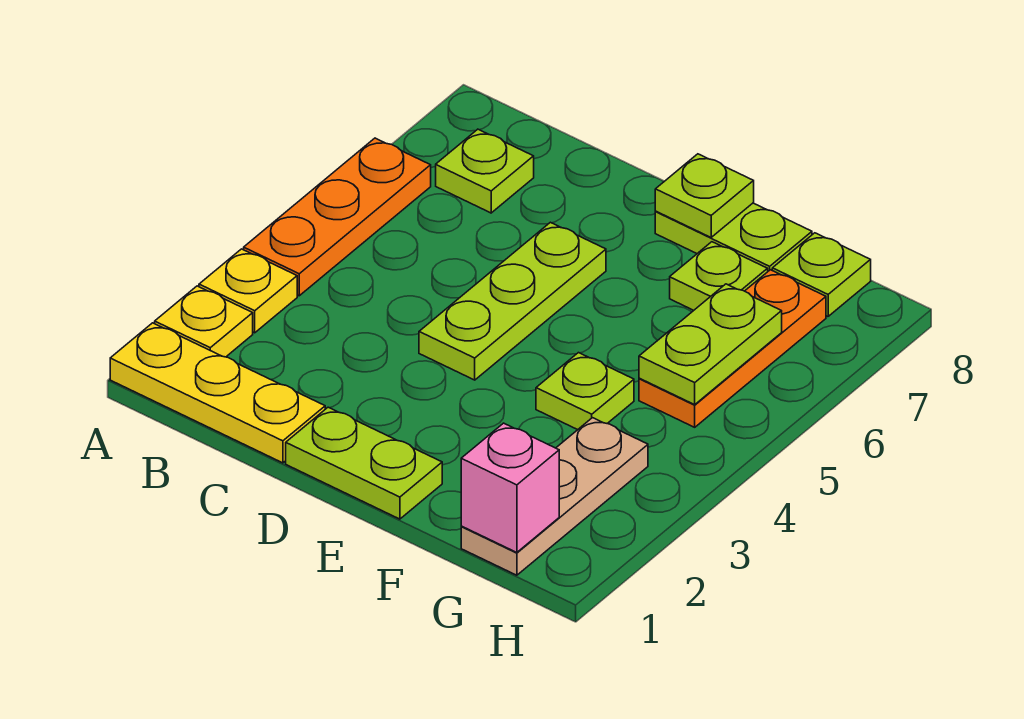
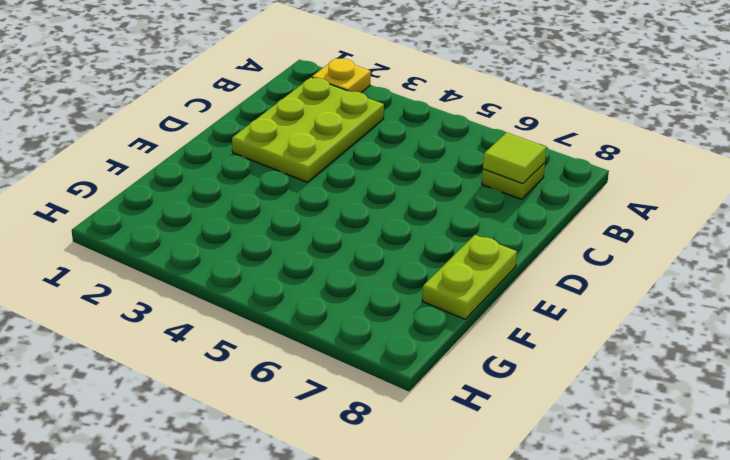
lime plate B2:D3 level 1 -> none
lime tile B7 level 2 -> none
none -> yellow plate A1:C1 level 1
none -> yellow plate A3 level 1
none -> orange plate A4:A6 level 1

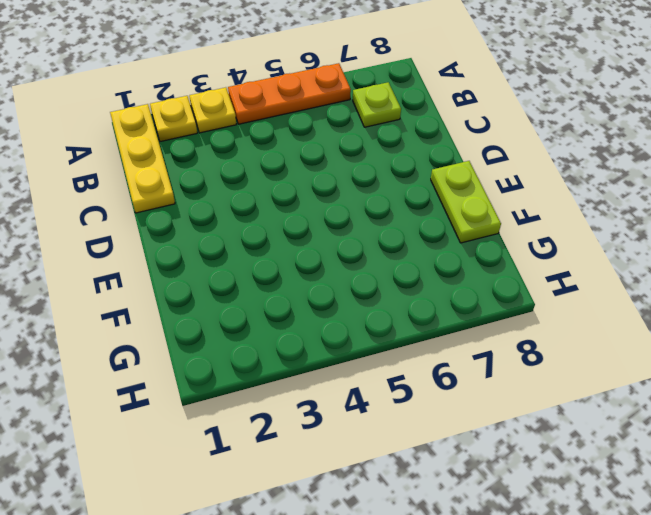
none -> lime plate D1:E1 level 1
none -> lime plate D4:D6 level 1
none -> lime plate F4 level 1

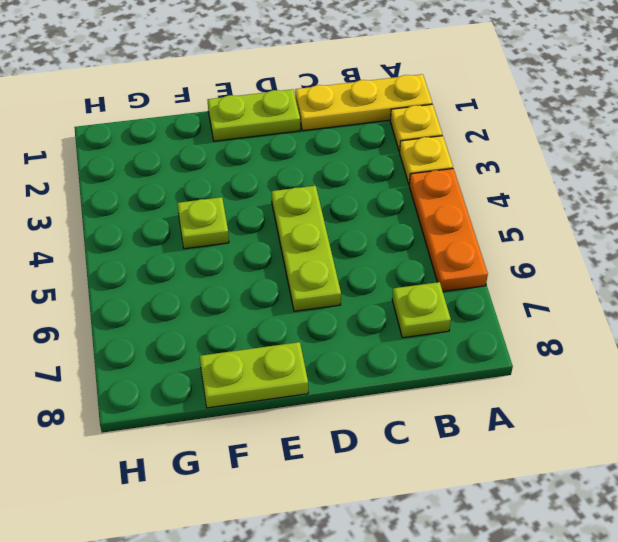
none -> lime plate F7 level 1
none -> tan plate G1:G3 level 1
none -> orange plate G5:G7 level 1

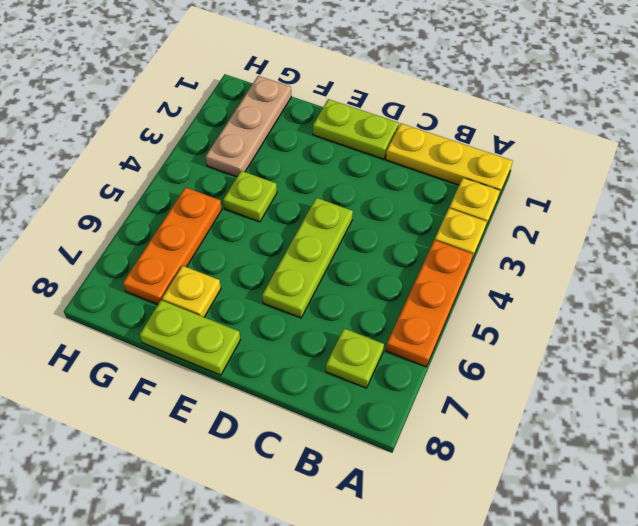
yellow plate F7 level 1 -> lime plate F7 level 1
none -> lime plate G8 level 1
none -> lime plate E8 level 2
none -> pink brick G1 level 2

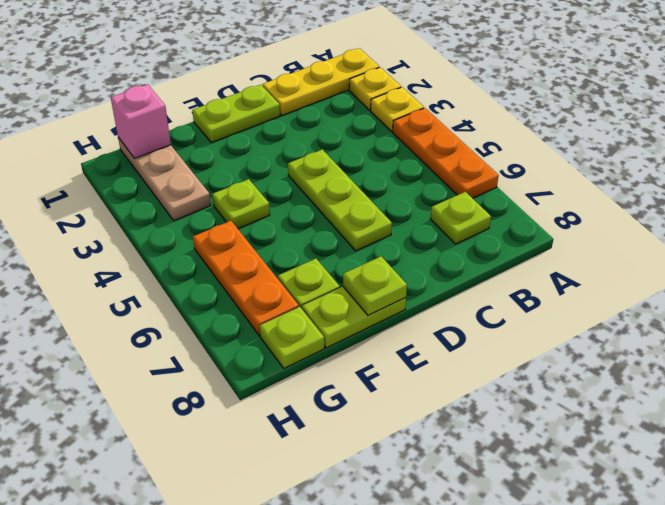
none -> lime plate G5:G6 level 2

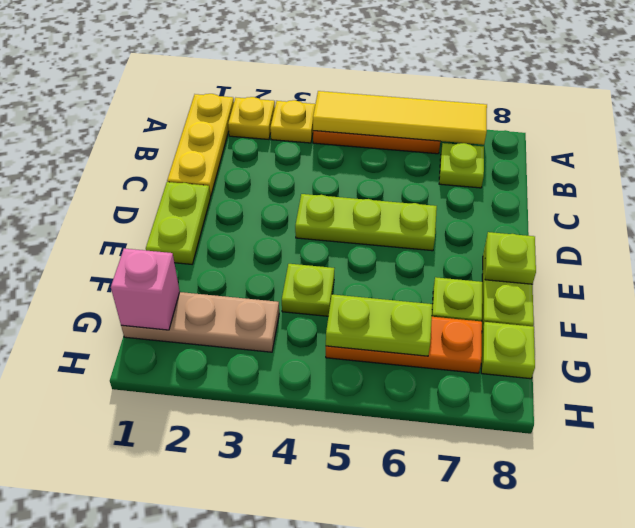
yellow tile A4:A7 level 2 -> none

